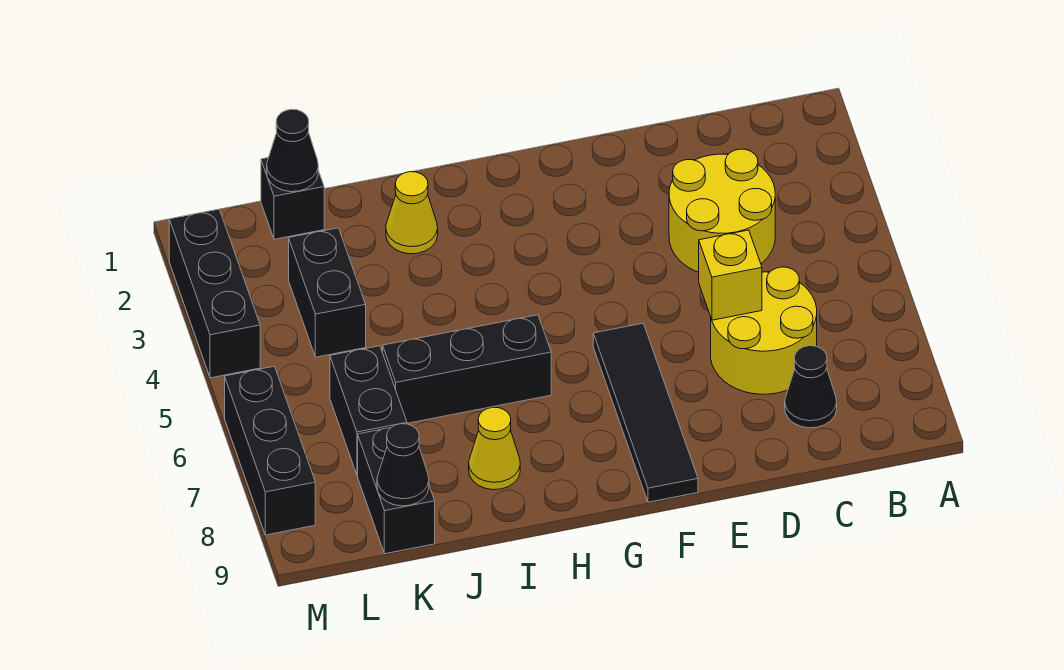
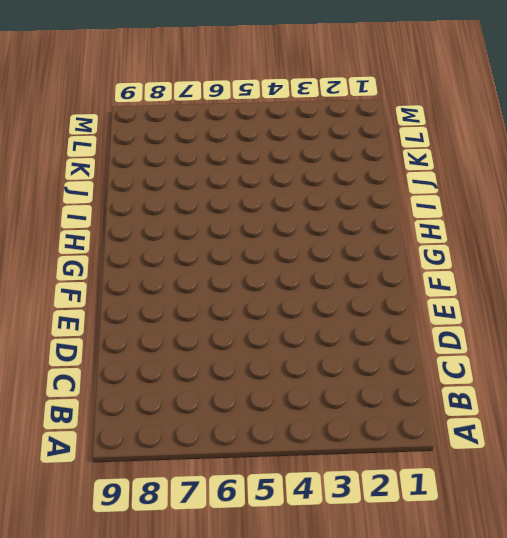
none -> yellow round brick C3:D4 level 1
none -> yellow round brick C6:D7 level 1
none -> black cone C8 level 1

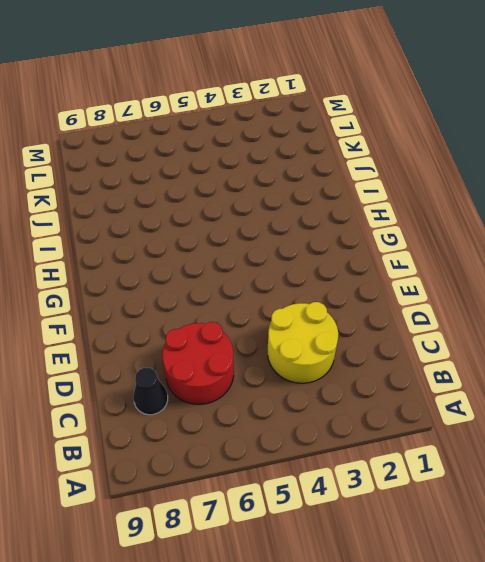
red round brick C6:D7 level 1 -> yellow round brick C6:D7 level 1
none -> black tile F6:F9 level 1
none -> black brick H6:J6 level 1
none -> yellow cone I2 level 1

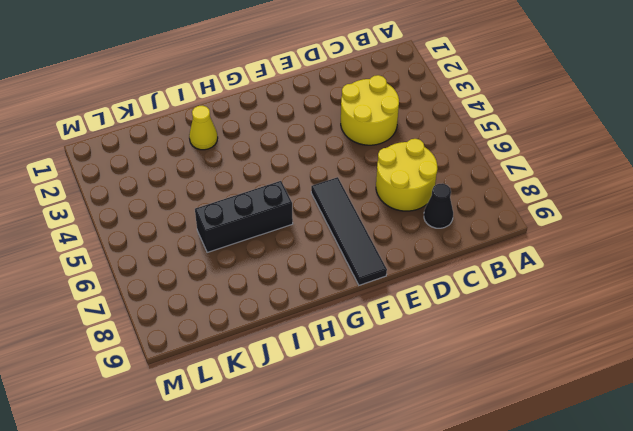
none -> yellow cone I8 level 1
none -> black brick K1 level 1
none -> black brick K3:K4 level 1

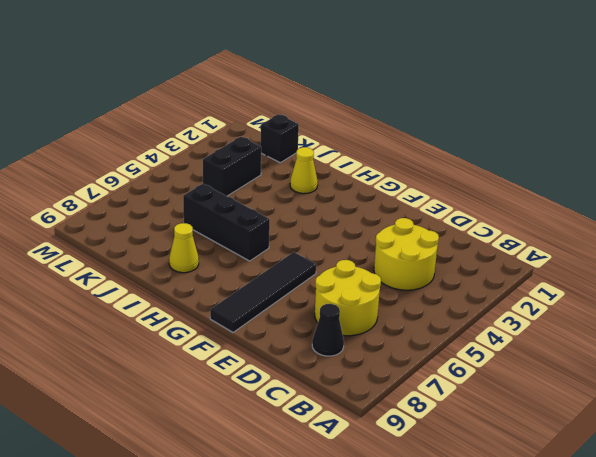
none -> black brick K6:K7 level 1
none -> black brick K8:K9 level 1
none -> black brick M2:M4 level 1

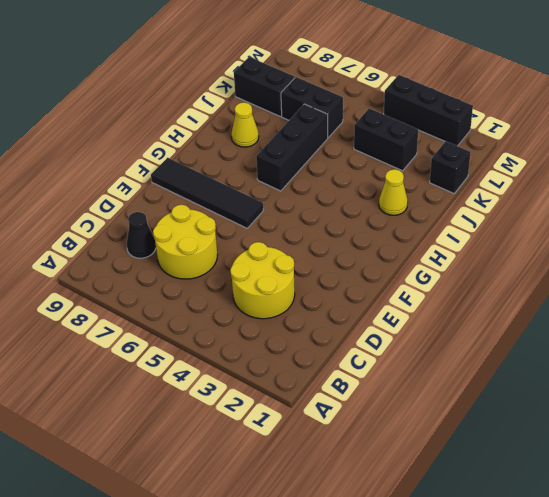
none -> black brick M6:M8 level 1
none -> yellow brick D6 level 2
none -> black cone K1 level 2

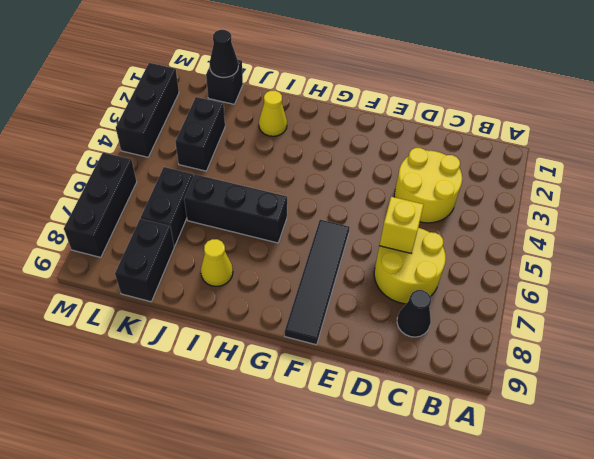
none -> black cone K9 level 2

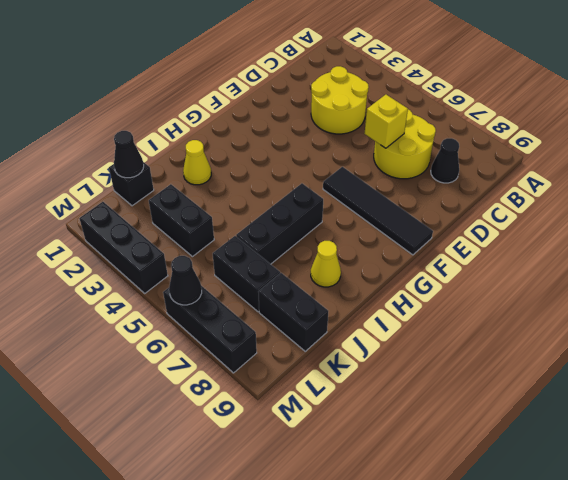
black cone M6 level 2 -> black cone K9 level 2

